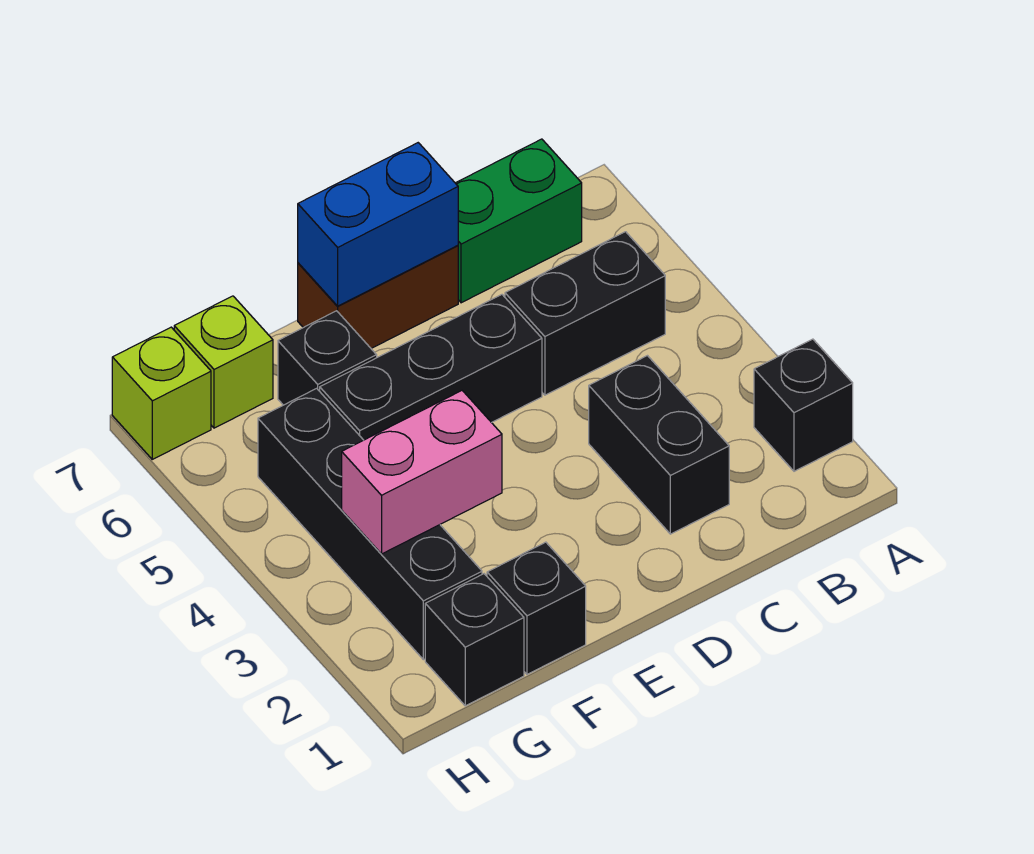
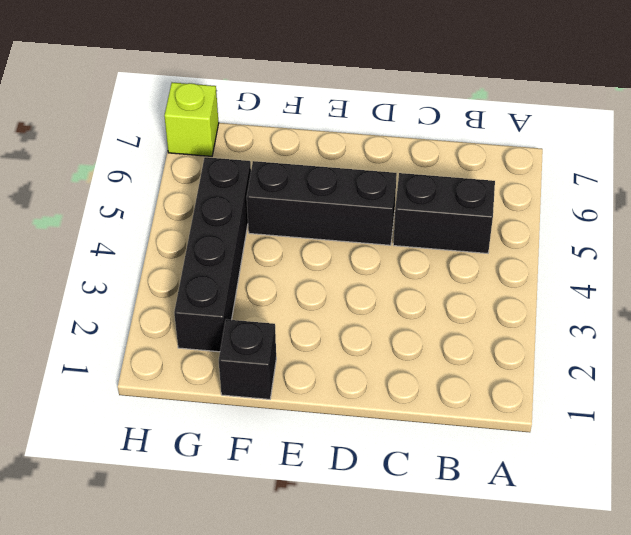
none -> black brick A2 level 1
none -> green brick B7:C7 level 1
none -> black brick C2:C3 level 1

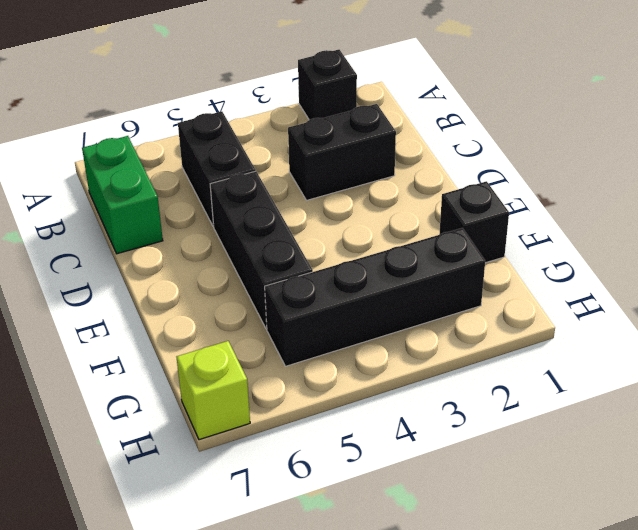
none -> brown brick D7:E7 level 1
none -> black brick F6 level 1
none -> black brick G1 level 1

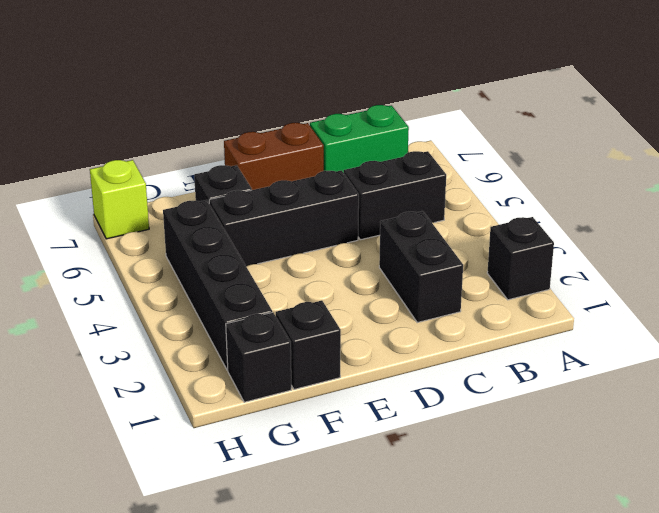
none -> lime brick G7 level 1
none -> blue brick D7:E7 level 2
none -> pink brick F3:G3 level 2

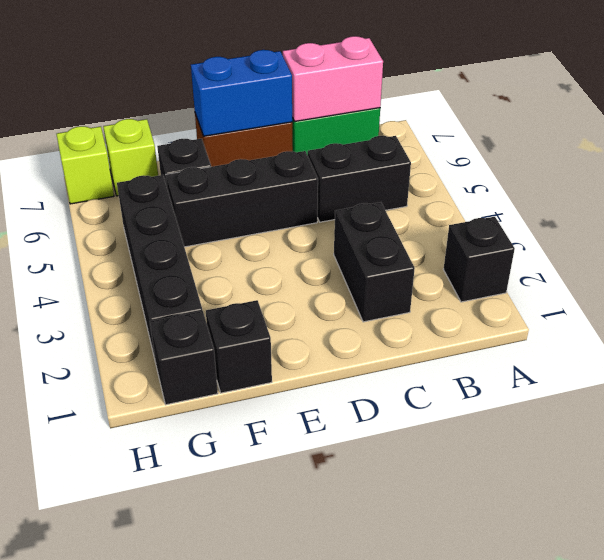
pink brick B7:C7 level 2 -> pink brick F3:G3 level 2

